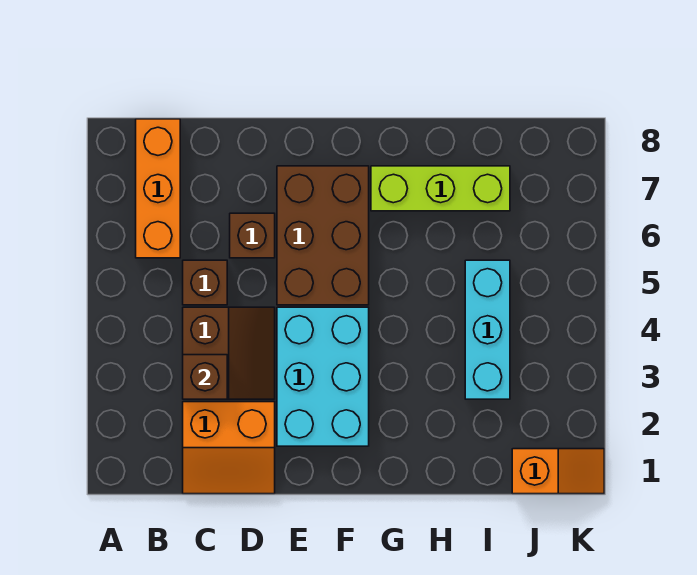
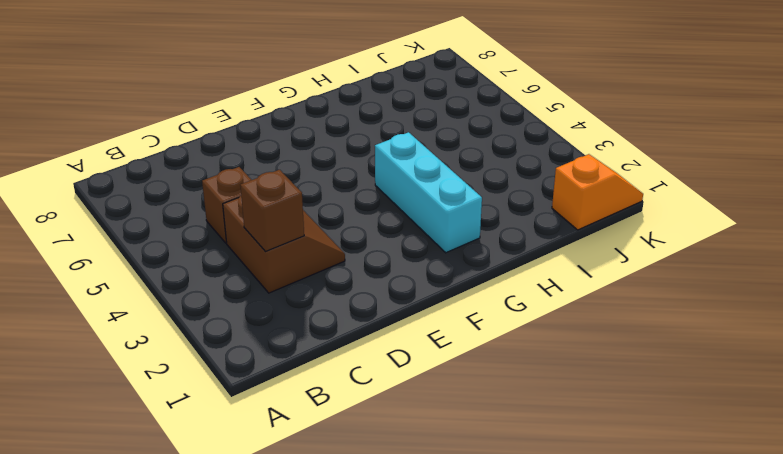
cyan brick G2:G4 level 1 -> cyan brick I3:I5 level 1
none -> orange brick B6:B8 level 1
none -> orange slope C1:D2 level 1 top 2

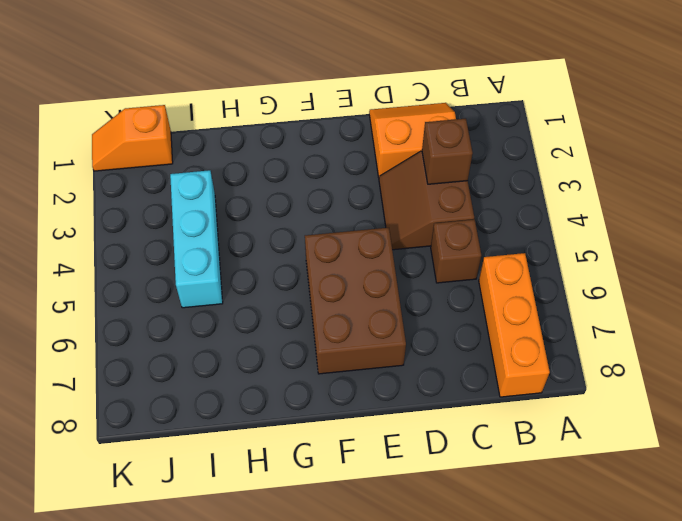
none -> brown brick D6 level 1
none -> cyan brick E2:F4 level 1

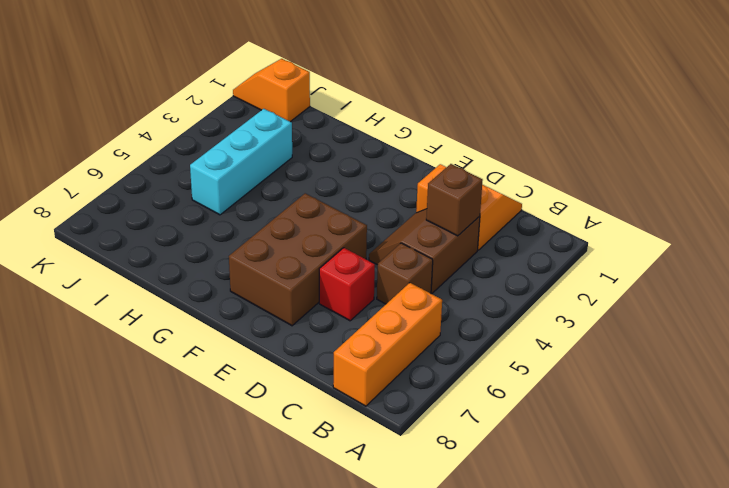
red brick D6 level 1 -> brown brick D6 level 1
none -> cyan brick E2:F4 level 1
none -> lime brick G7:I7 level 1

